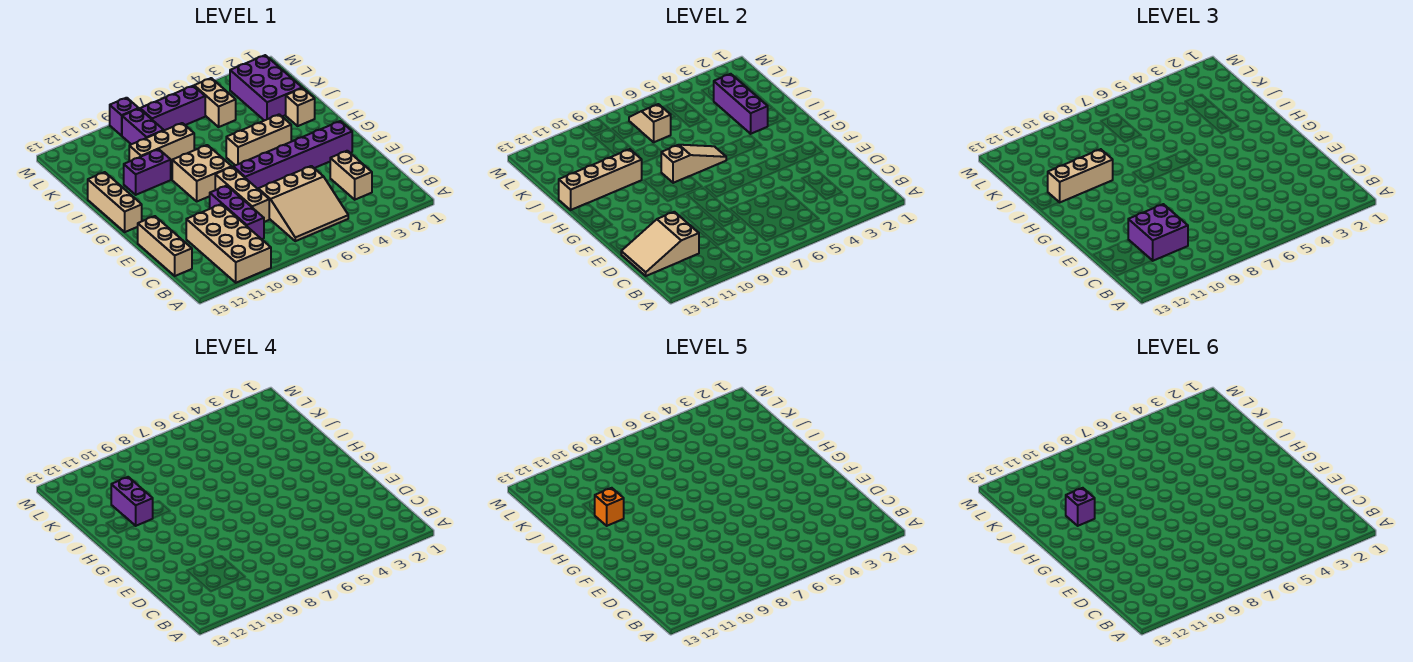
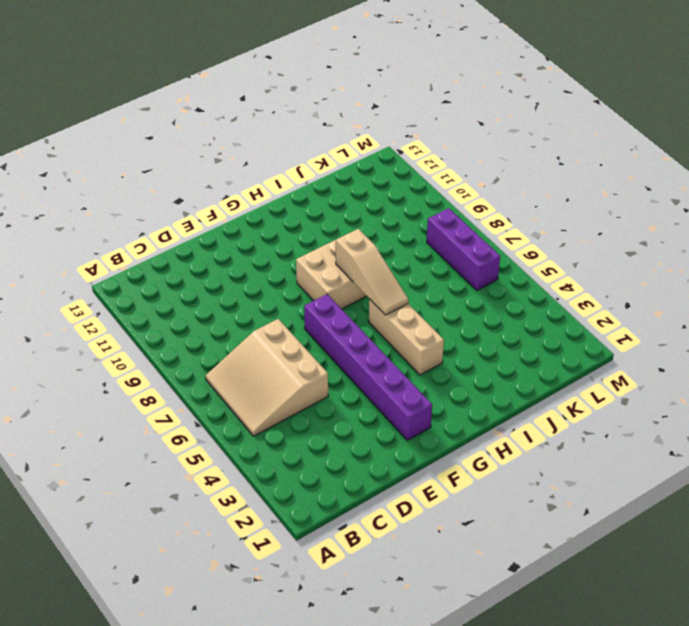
none -> tan brick A10:D11 level 1
none -> tan brick C3:D3 level 1
none -> purple brick C9:E9 level 1

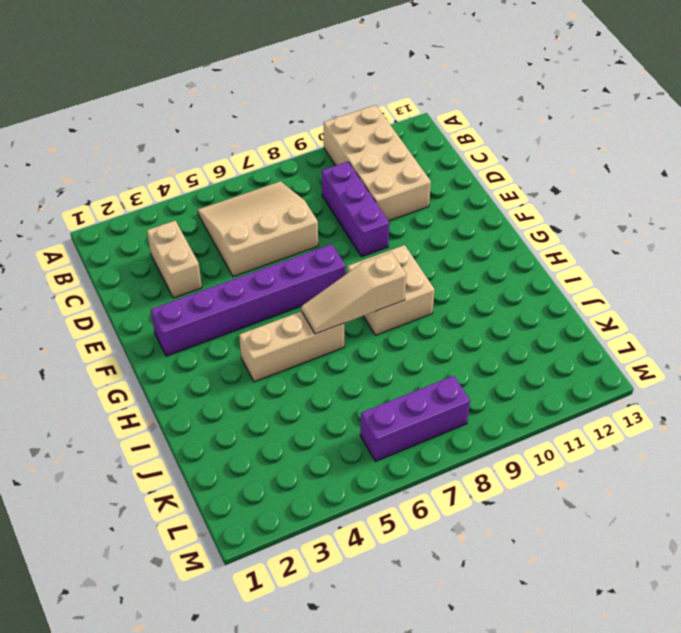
none -> tan brick C13:E13 level 1
none -> tan brick D8:F8 level 1
none -> tan brick G13:I13 level 1

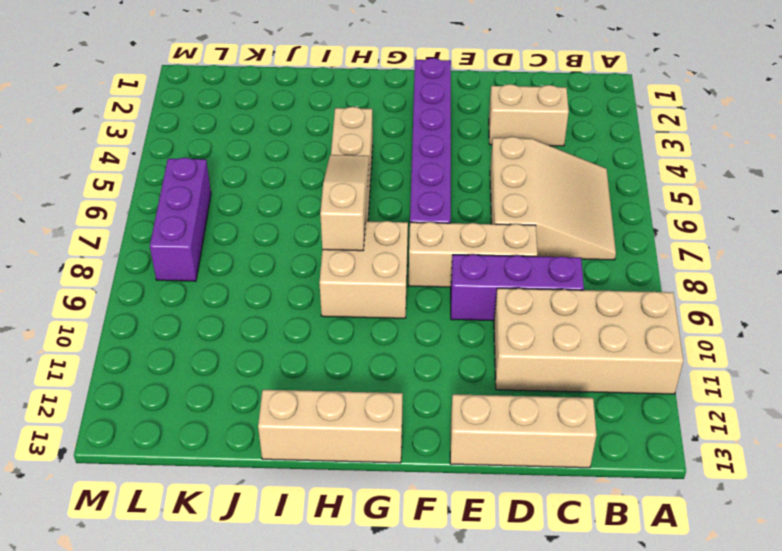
none -> tan brick I2 level 1
none -> purple brick I10:I11 level 1
none -> purple brick J2:L3 level 1

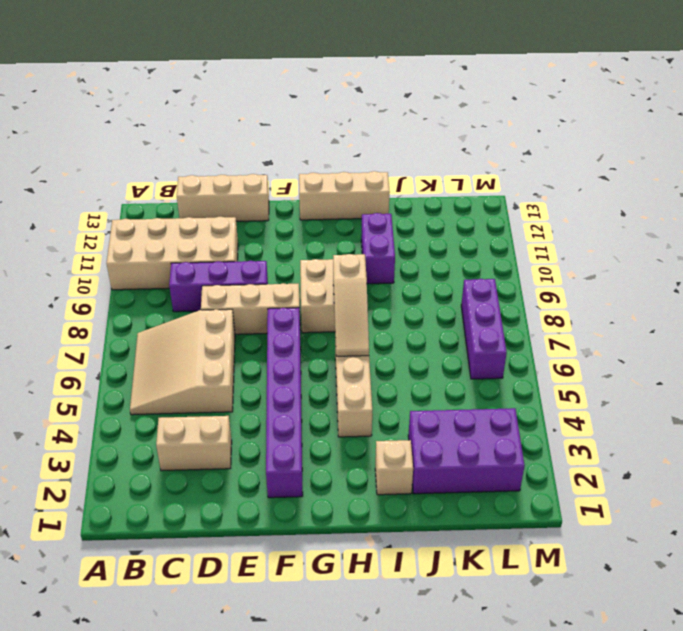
none -> tan brick J8:J10 level 1
none -> tan brick K5:L5 level 1
none -> purple brick K9:L9 level 1

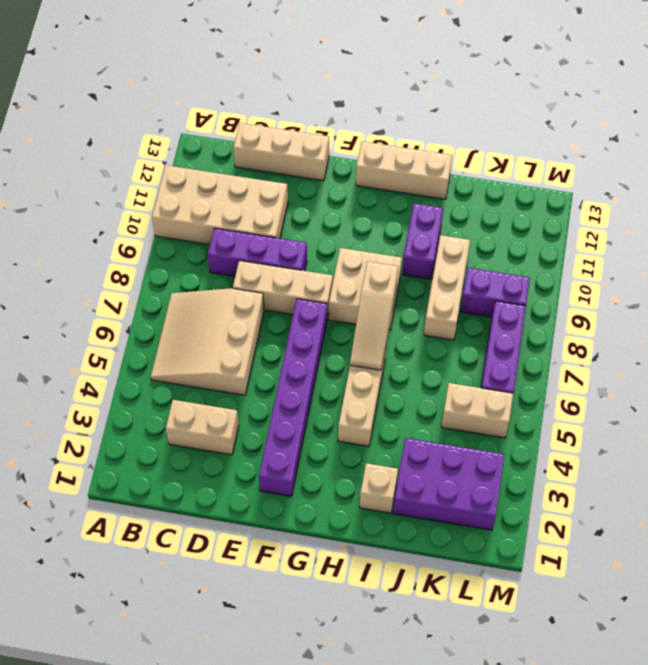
none -> purple brick M9 level 1
none -> tan slope C11:D13 level 2 top 11
none -> purple brick I3:K3 level 2

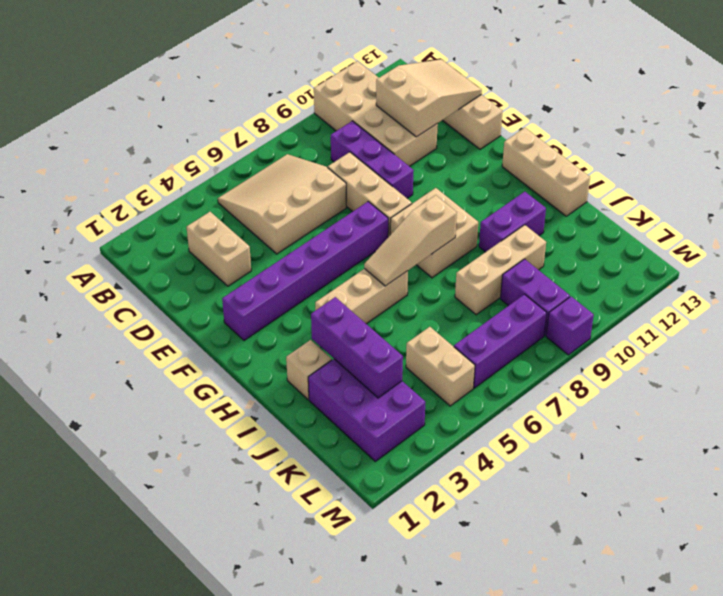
none -> tan brick I10:I13 level 2
none -> tan slope K7:L7 level 2 top K
none -> purple brick C10:D11 level 3

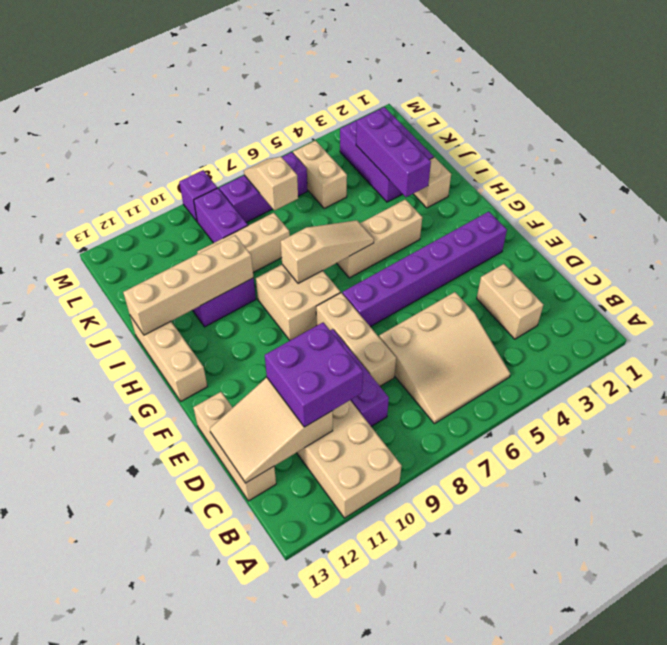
none -> tan brick I10:I12 level 3
none -> purple brick I11:J11 level 4
none -> orange brick I11 level 5

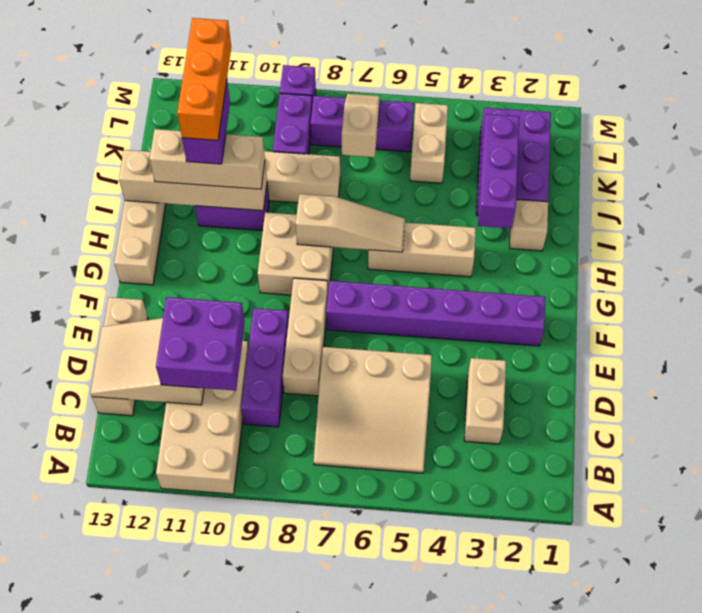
orange brick I11:K11 level 5 -> orange brick I11 level 5
none -> purple brick I11 level 6

